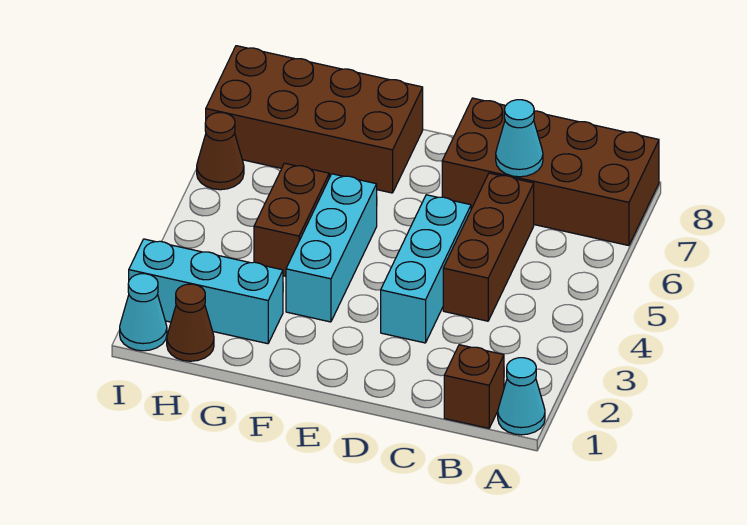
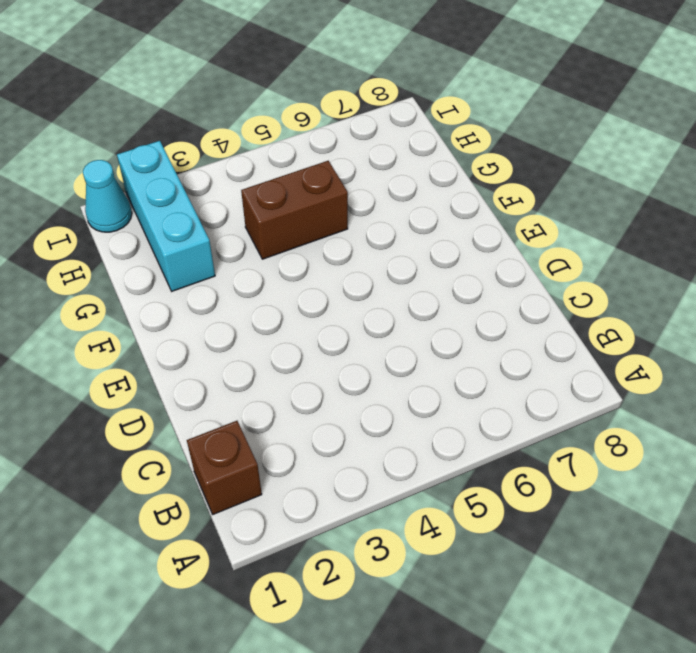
none -> cyan cone A1 level 1
none -> brown brick A7:D8 level 1
none -> brown brick C4:C6 level 1

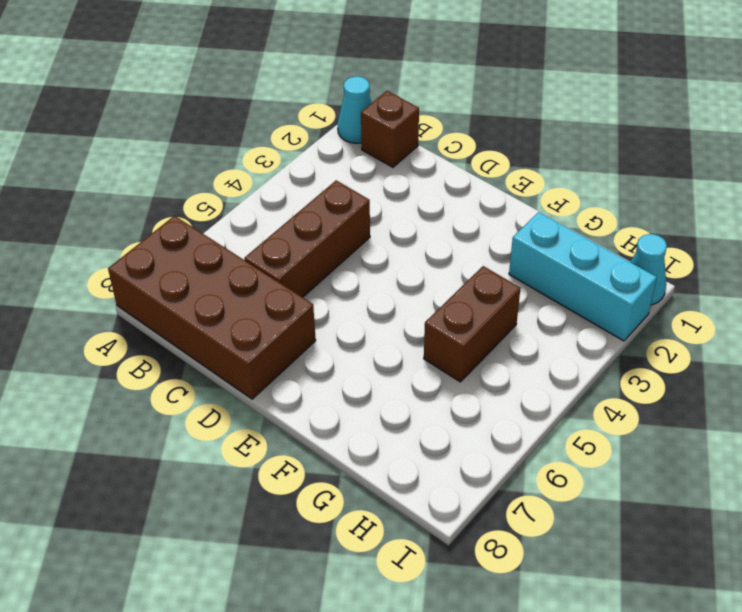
none -> cyan brick D3:D5 level 1
none -> cyan brick F3:F5 level 1
none -> brown brick F7:I8 level 1

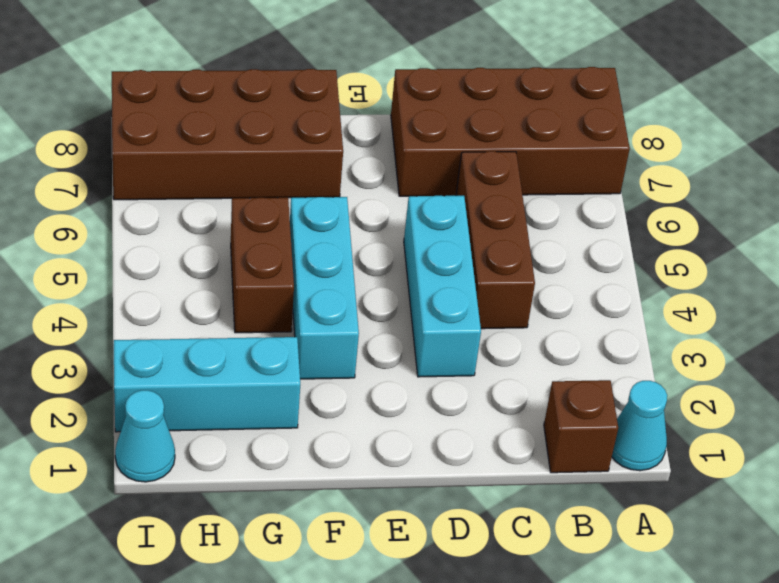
none -> brown cone H1 level 1
none -> brown cone I6 level 1
none -> cyan cone C7 level 2

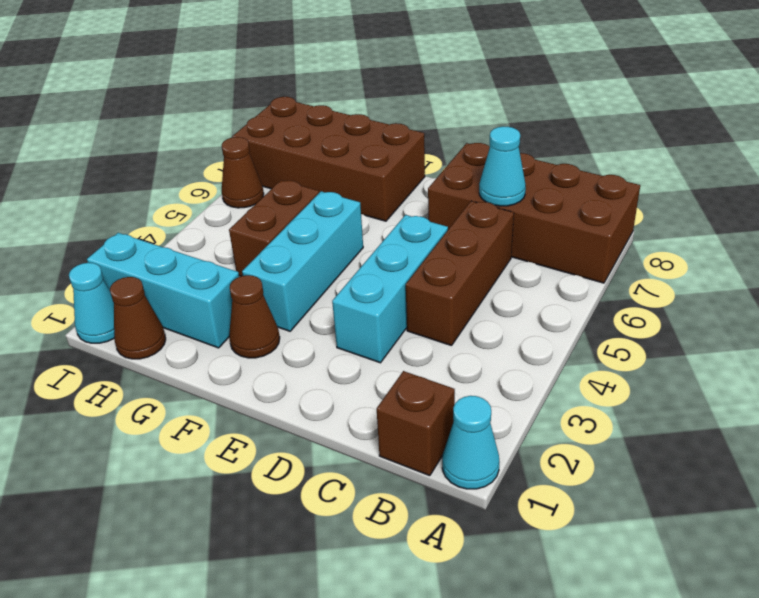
brown cone F2 level 1 -> none

